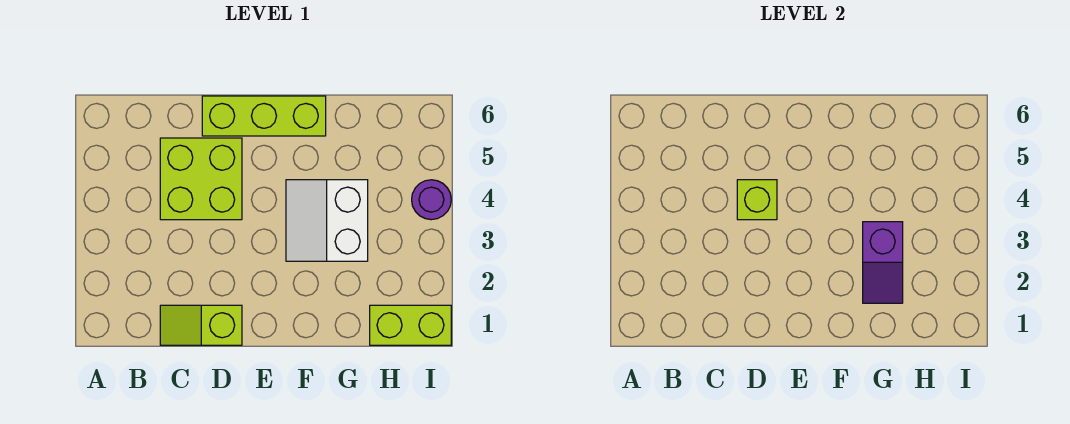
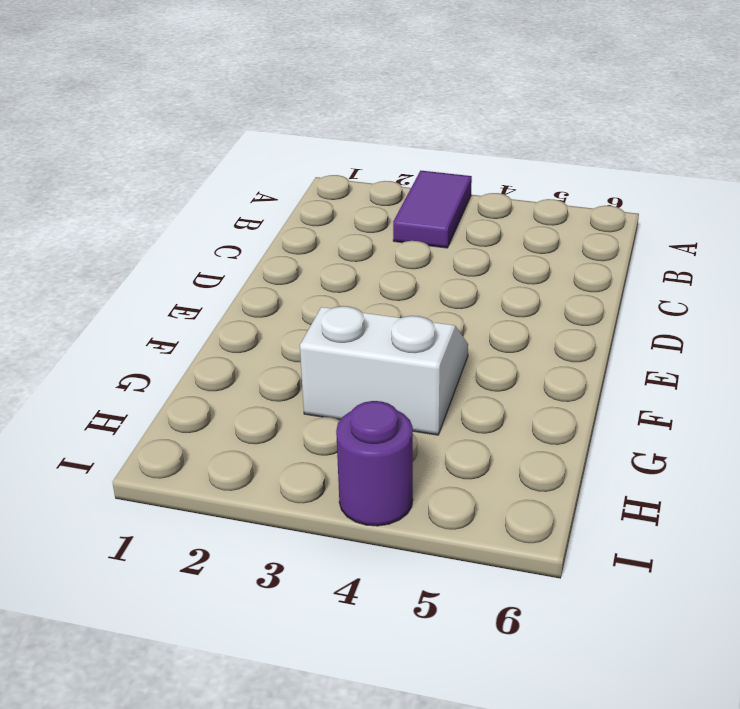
purple tile A3:B3 level 1 -> none
none -> lime slope C1:D1 level 1 top D
none -> lime brick C4:D5 level 1

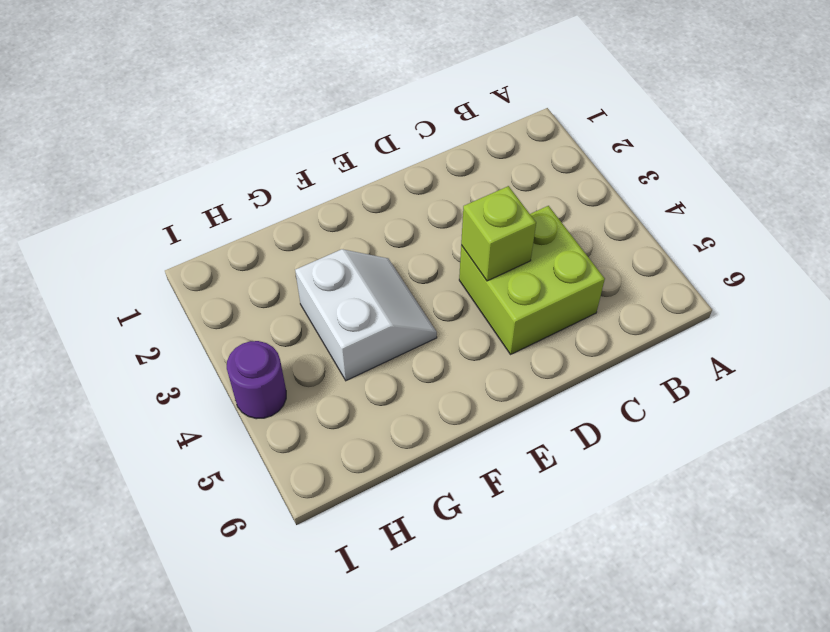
none -> lime slope C1:D1 level 1 top D
none -> lime brick D6:F6 level 1

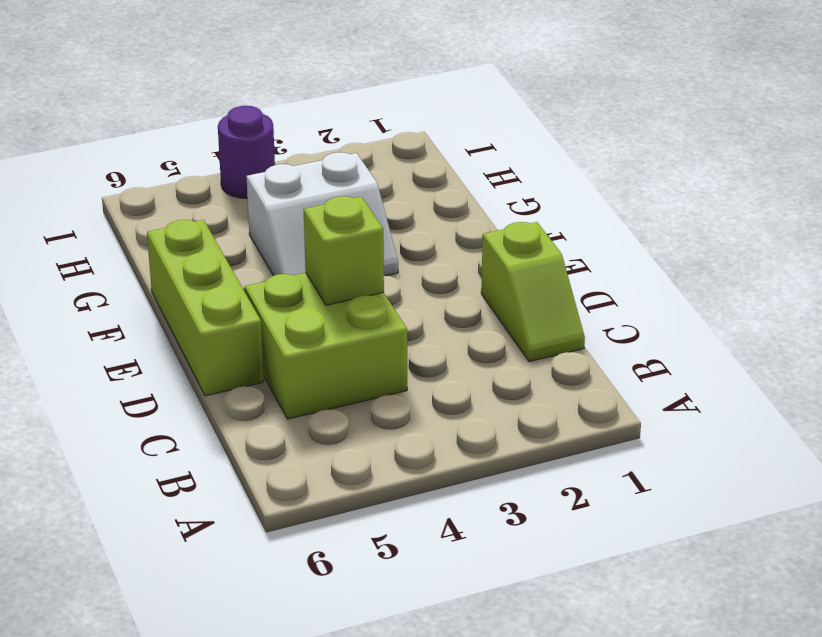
none -> lime brick H1:I1 level 1
none -> purple slope G2:G3 level 2 top 3

